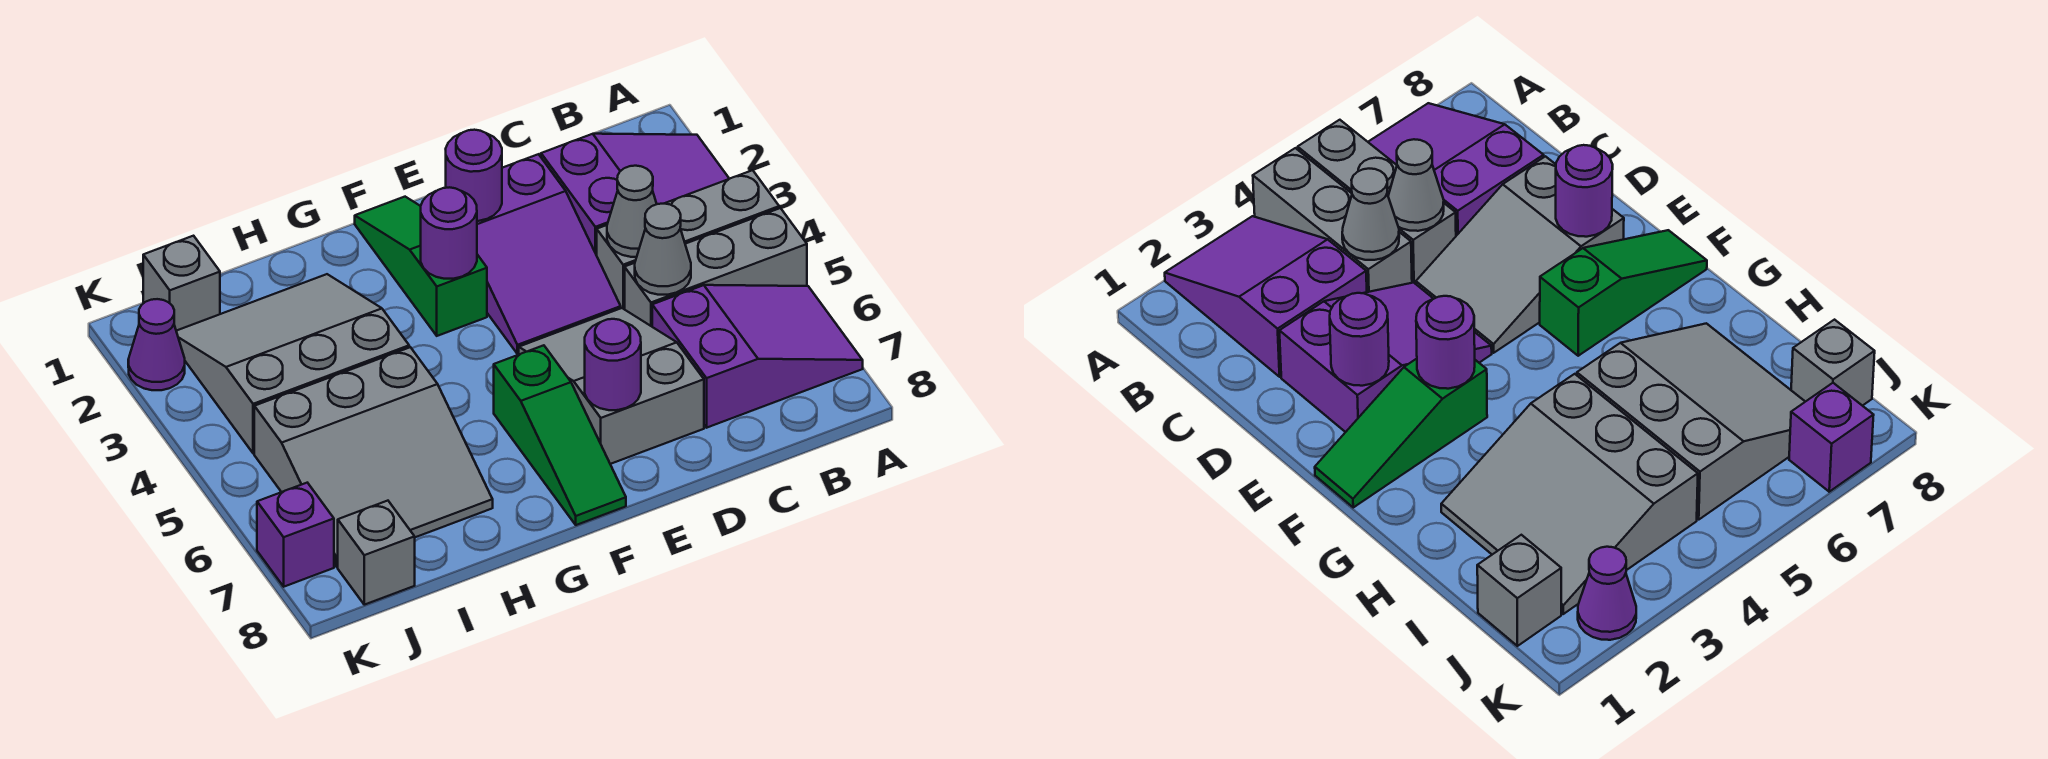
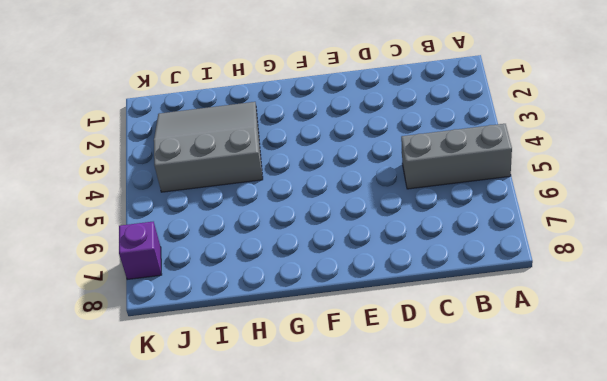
none -> purple slope A2:C3 level 1 top C
none -> grey brick A4:C4 level 1
none -> purple slope A6:C7 level 1 top C

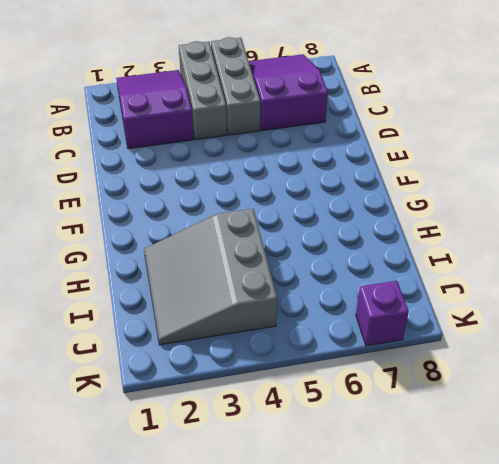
none -> purple slope D2:E4 level 1 top 2
none -> grey slope D5:E7 level 1 top 7
none -> green slope F1:F3 level 1 top 3

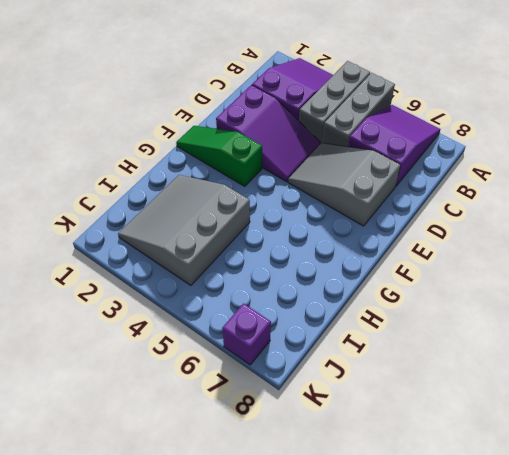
none -> green slope F6:F8 level 1 top 6
none -> grey slope H5:J7 level 1 top 5
none -> grey brick J1 level 1

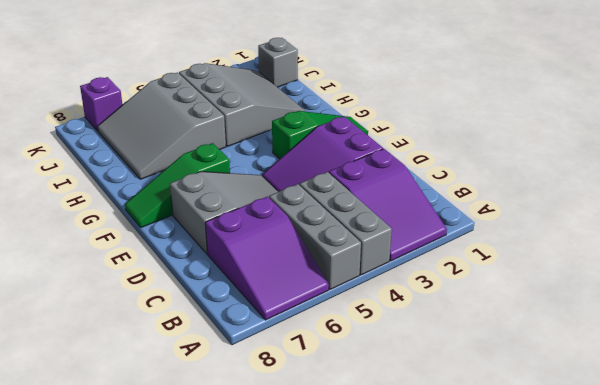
none -> grey brick J8 level 1
none -> purple cone K2 level 1
none -> grey cone C4 level 2

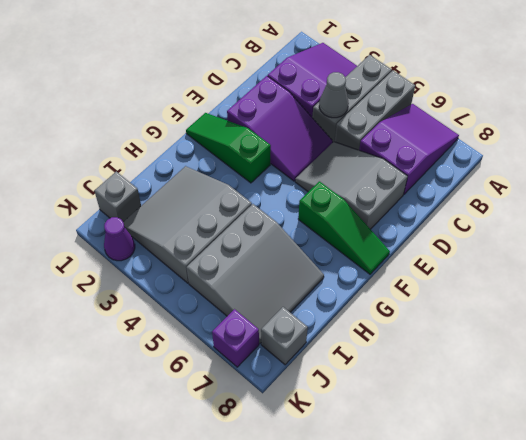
none -> grey cone C5 level 2
none -> purple round brick E2 level 2
none -> purple round brick E7 level 2

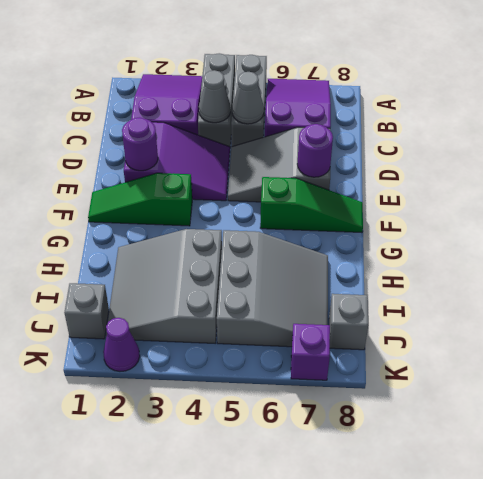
none -> purple round brick F3 level 2

